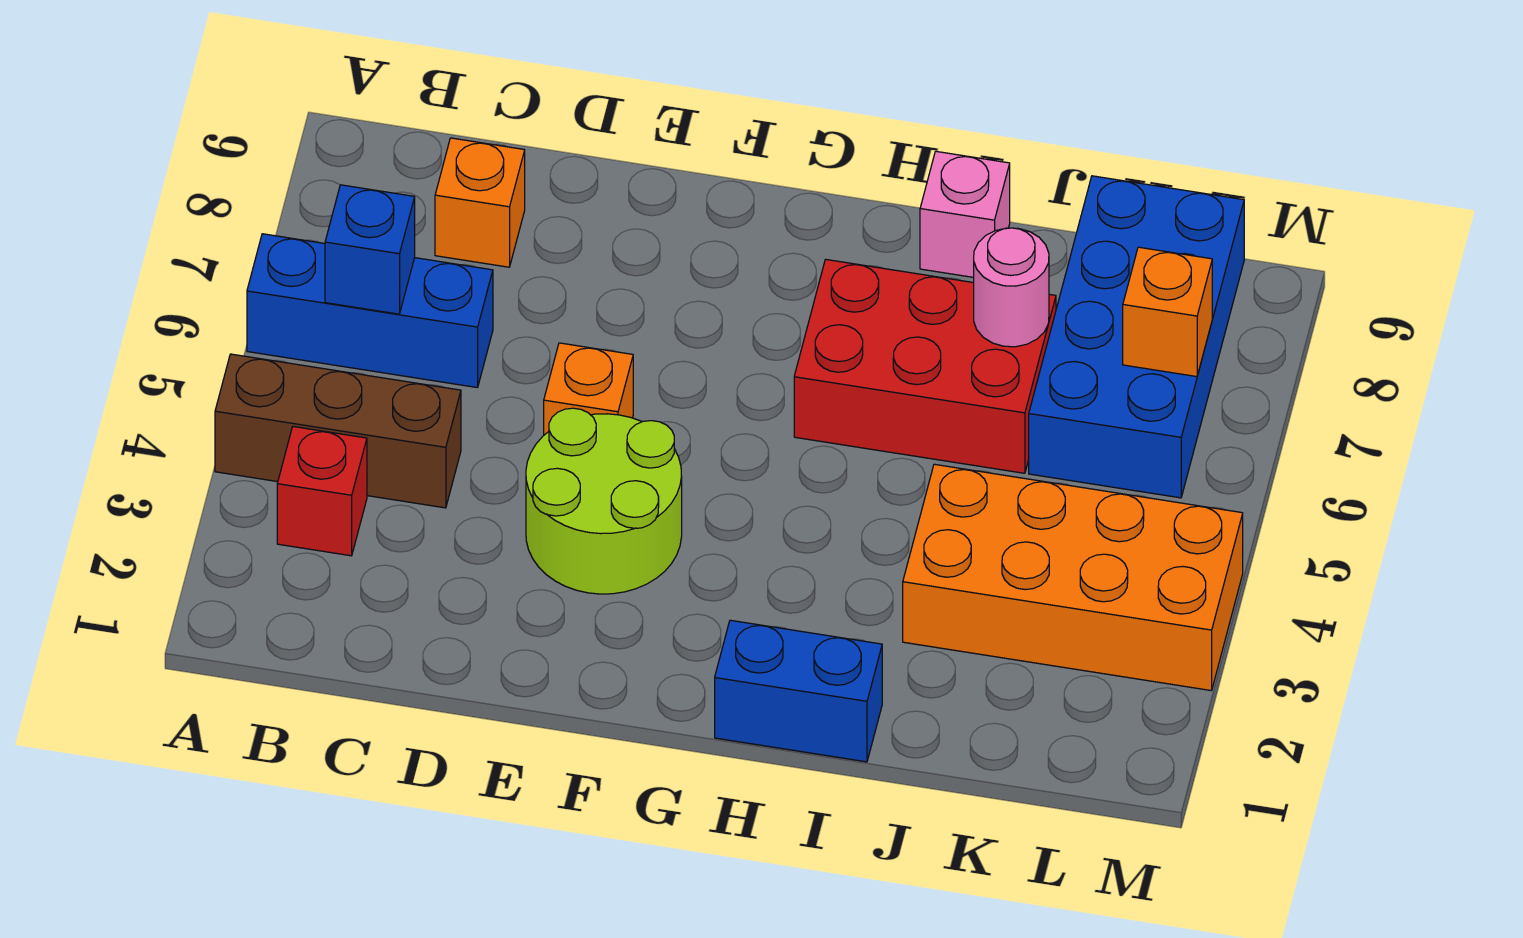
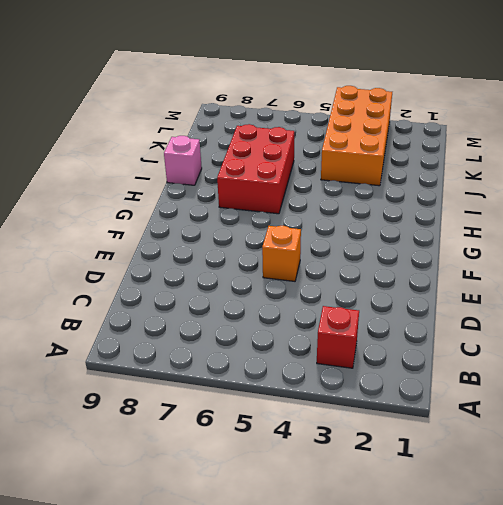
none -> brown brick A4:C4 level 1
none -> blue brick A6:C6 level 1
none -> orange brick C8 level 1

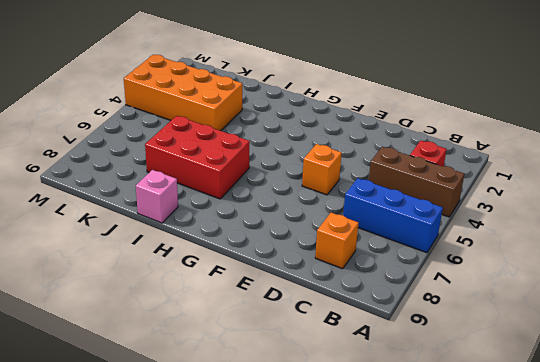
none -> lime round brick E3:F4 level 1
none -> blue brick H1:I1 level 1
none -> blue brick K6:L9 level 1

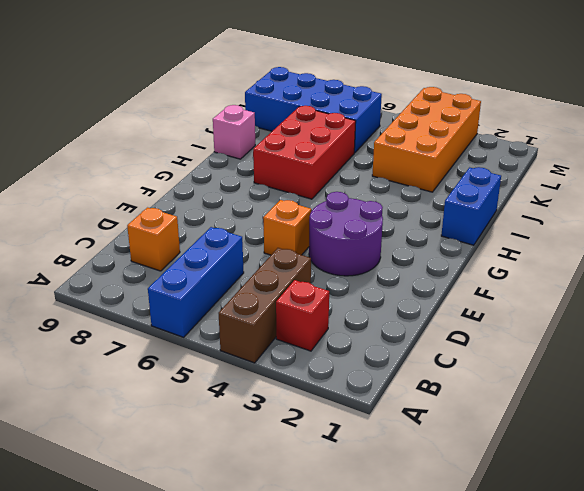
purple round brick E3:F4 level 1 -> lime round brick E3:F4 level 1
none -> blue brick B6 level 2
none -> pink round brick J7 level 2
none -> orange brick L7 level 2

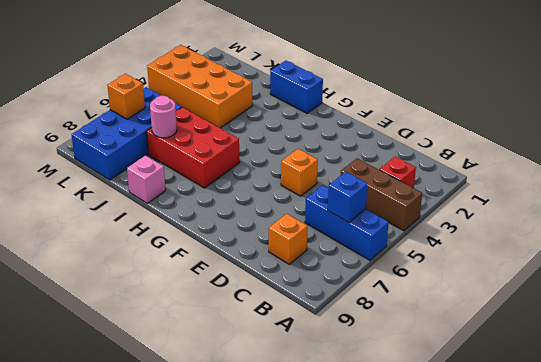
none -> lime round brick E3:F4 level 1

